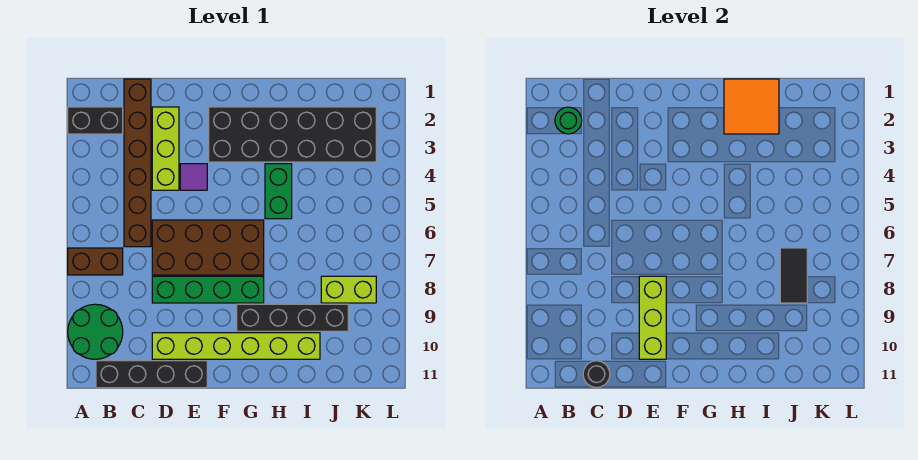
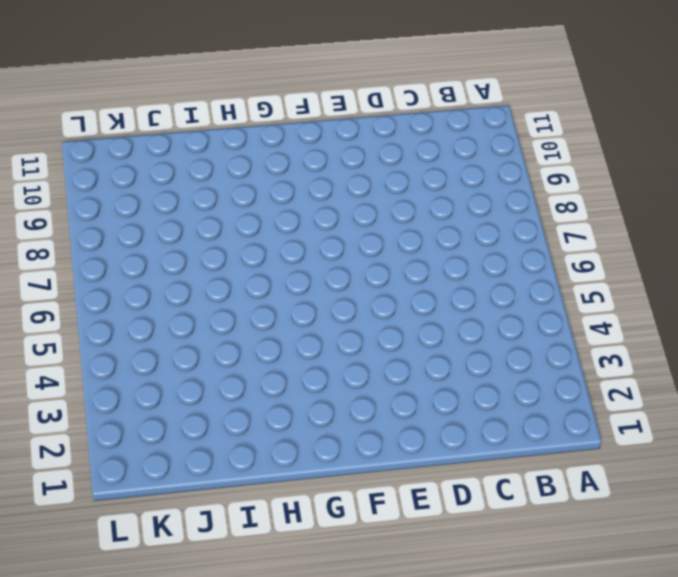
none -> black brick A2:B2 level 1
none -> brown brick A7:B7 level 1
none -> green round brick A9:B10 level 1

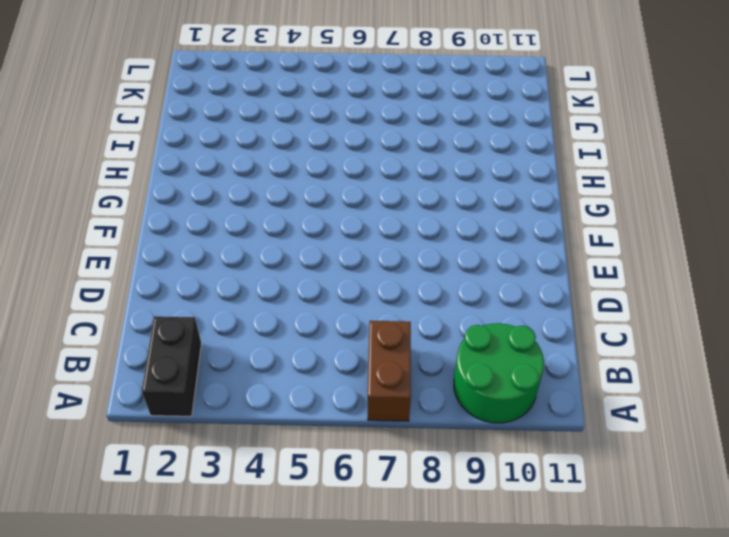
none -> black brick B11:E11 level 1
none -> brown brick C1:C6 level 1
none -> lime brick D2:D4 level 1

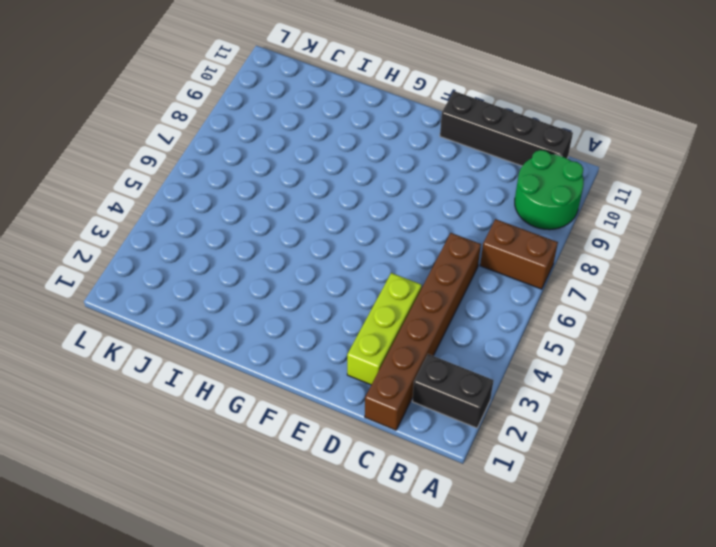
none -> brown brick D6:G7 level 1
none -> green brick D8:G8 level 1
none -> lime brick D10:I10 level 1

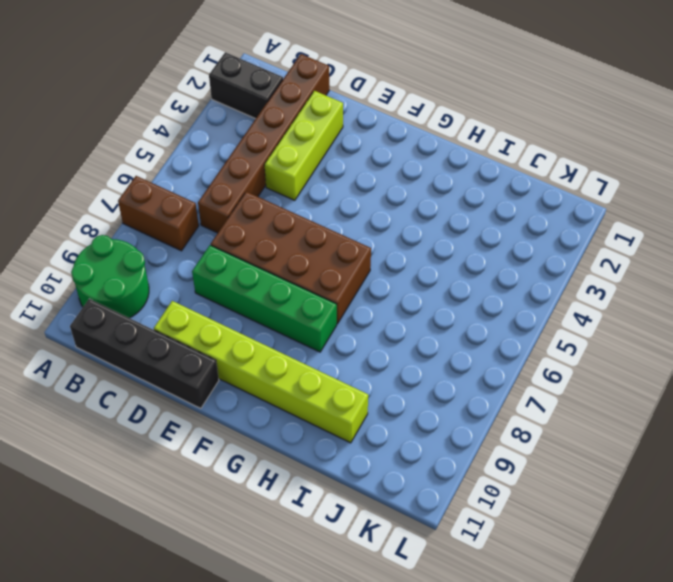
none -> purple tile E4 level 1
none -> black brick F2:K3 level 1
none -> black brick G9:J9 level 1

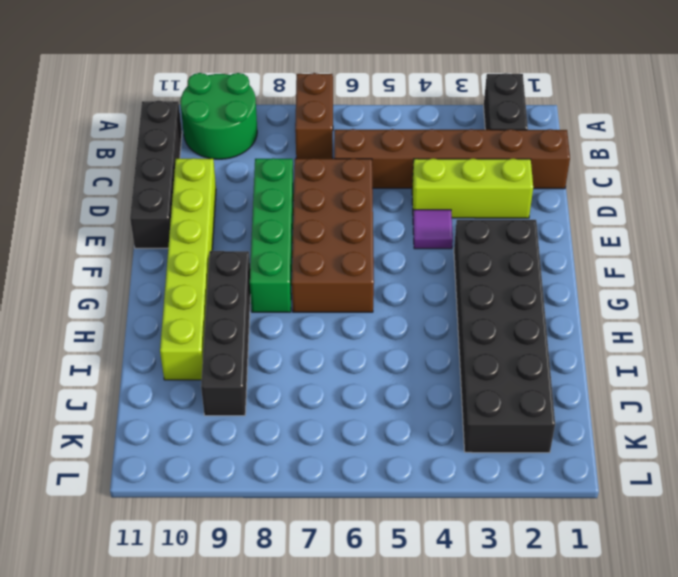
none -> green brick H4:H5 level 1
none -> lime brick J8:K8 level 1
none -> green round brick B2 level 2

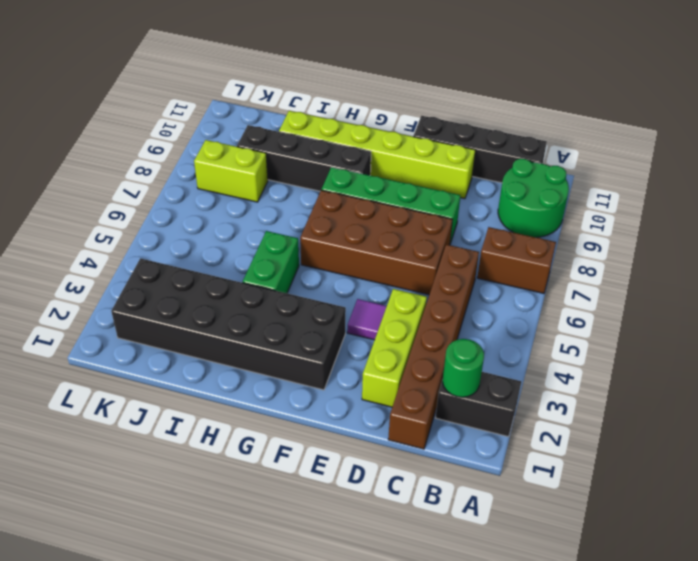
none -> black round brick C11 level 2
none -> lime brick E8:E10 level 2
none -> orange tile H1:I2 level 2

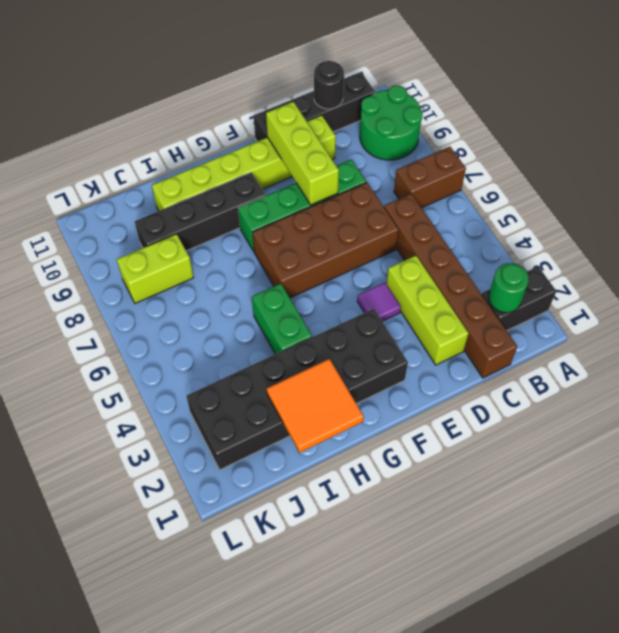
none -> black tile J7:J8 level 2

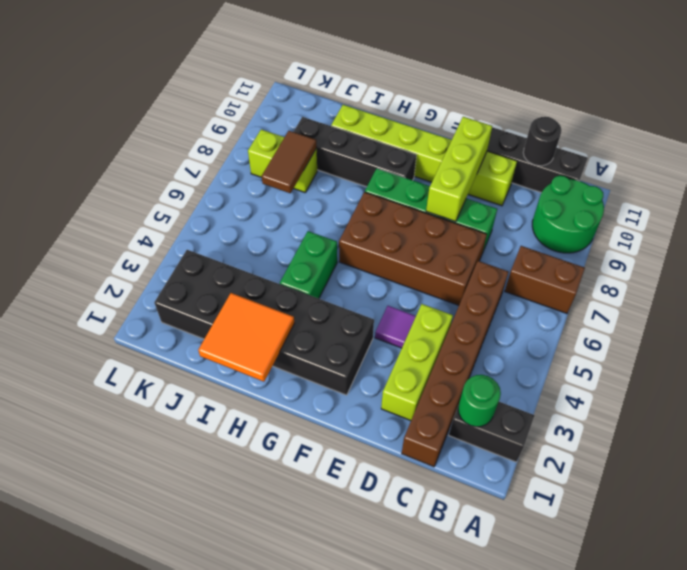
brown tile J7:J8 level 2 -> black tile J7:J8 level 2

